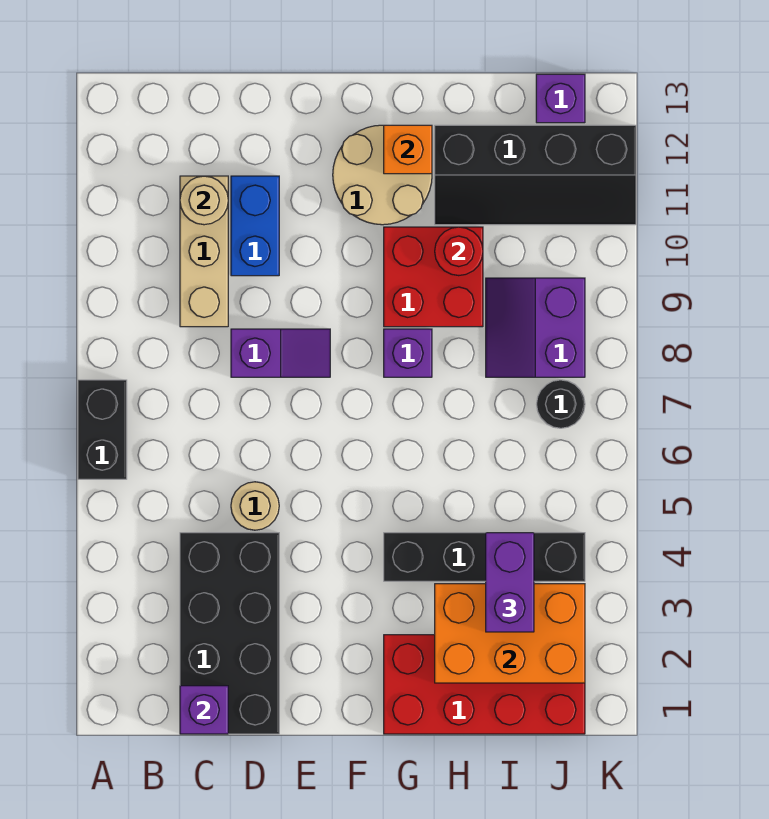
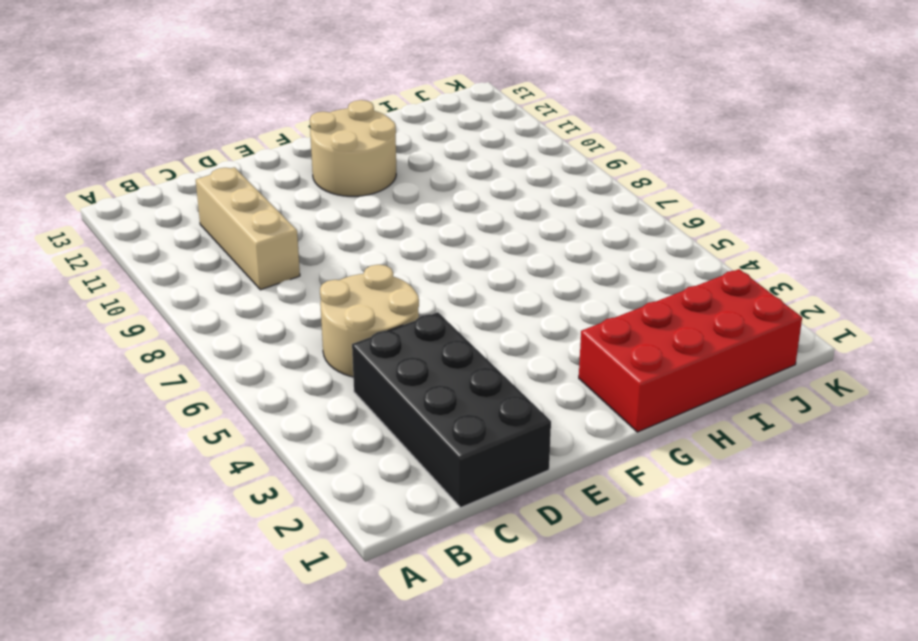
tan round brick C5:D6 level 1 -> tan round brick D5 level 1
none -> black brick A6:A7 level 1
none -> purple slope D8:E8 level 1 top D
none -> blue brick D10:D11 level 1

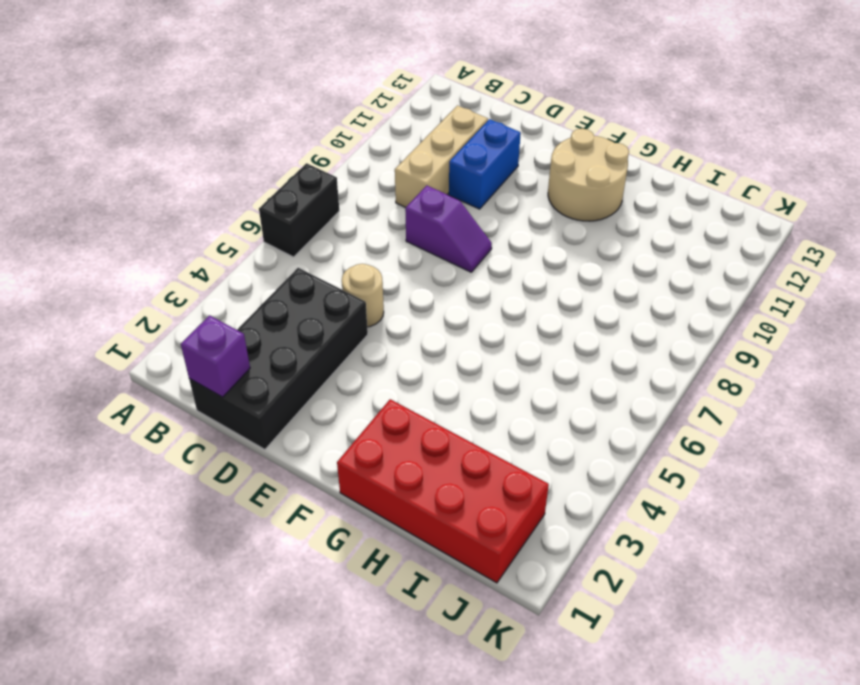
none -> black brick G4:J4 level 1
none -> purple brick G8 level 1
none -> red brick G9:H10 level 1

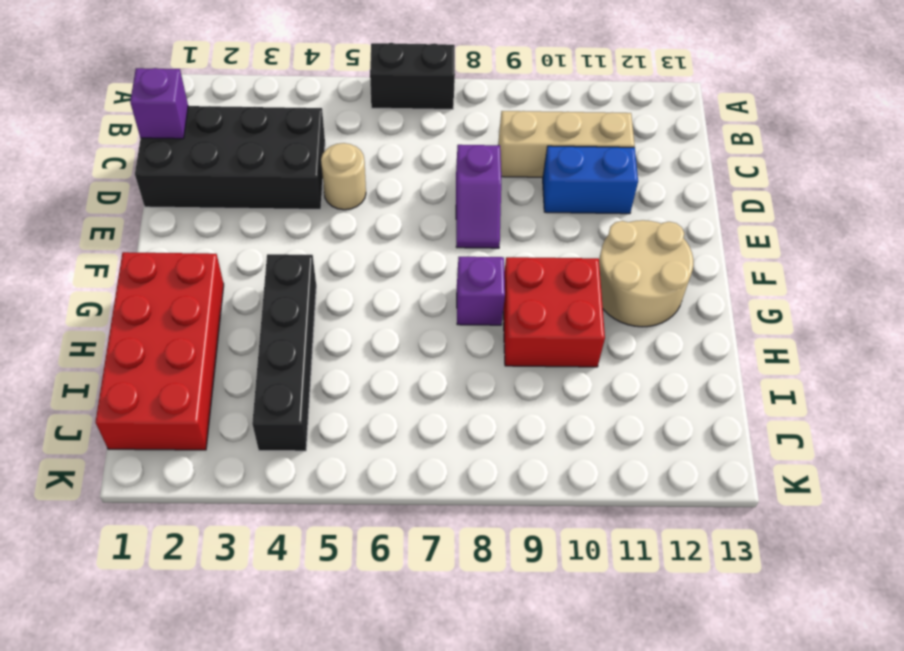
none -> black slope H11:K12 level 1 top 12
none -> purple slope I8:J9 level 1 top J
none -> black round brick J7 level 1

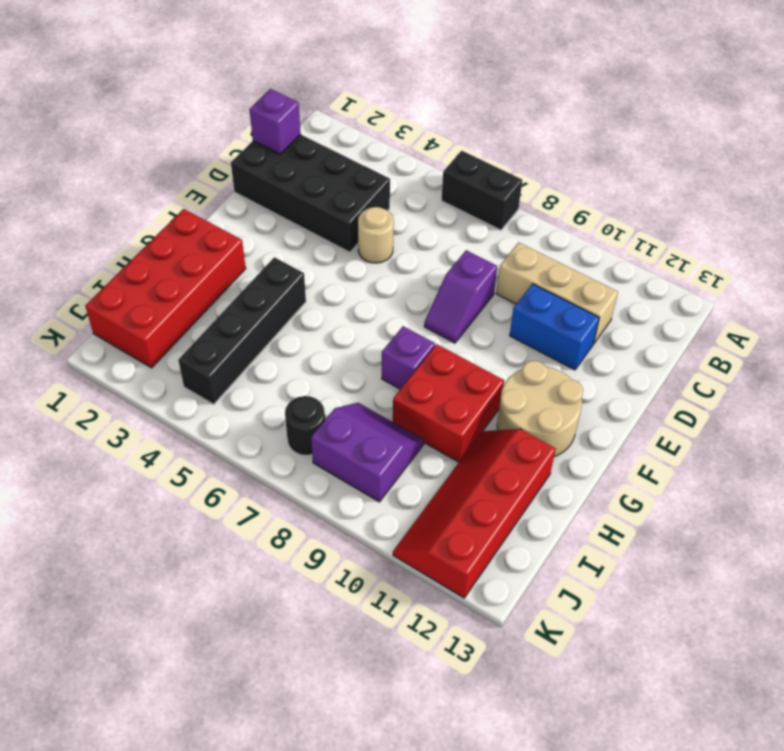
red slope H11:K12 level 1 top 12 -> black slope H11:K12 level 1 top 12
none -> purple brick J13 level 1
none -> tan round brick C11 level 2
none -> orange brick G12 level 2

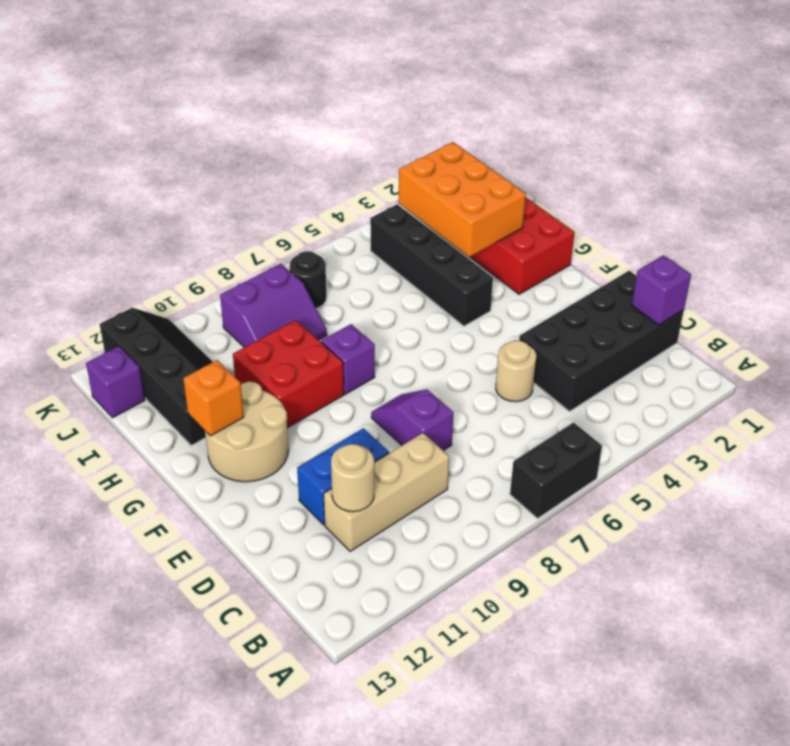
none -> red round brick H10 level 2
none -> purple brick I3:I4 level 3

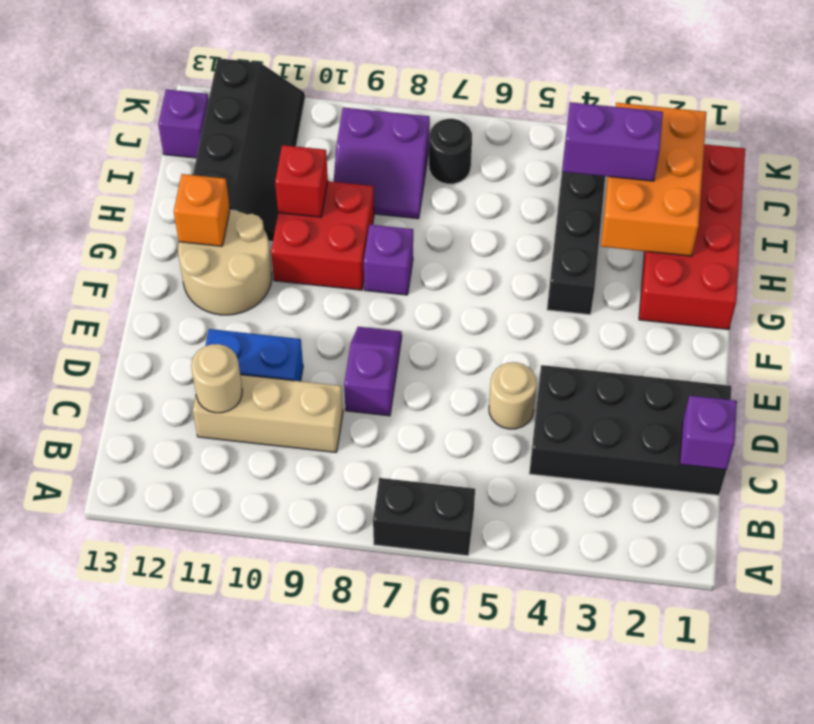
red brick H10 level 2 -> red round brick H10 level 2

